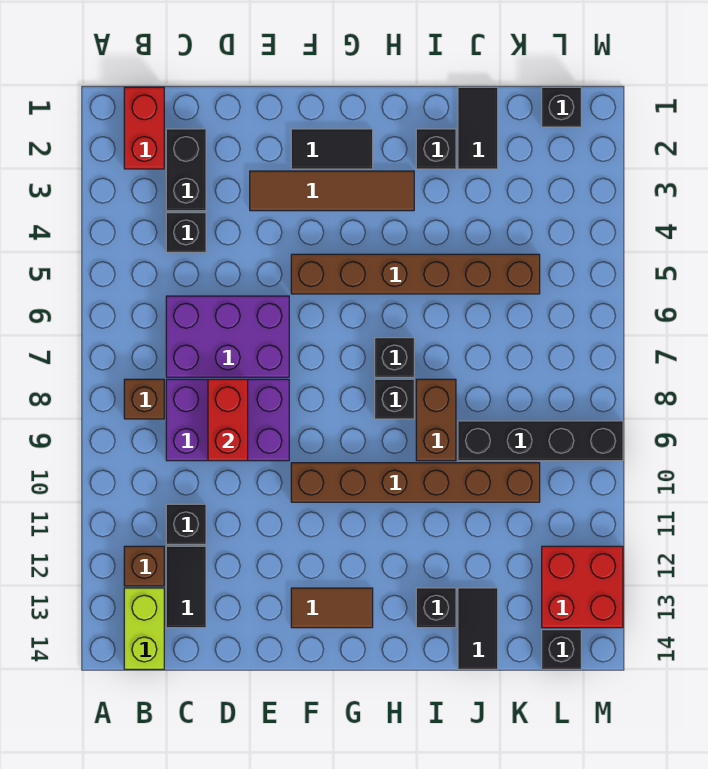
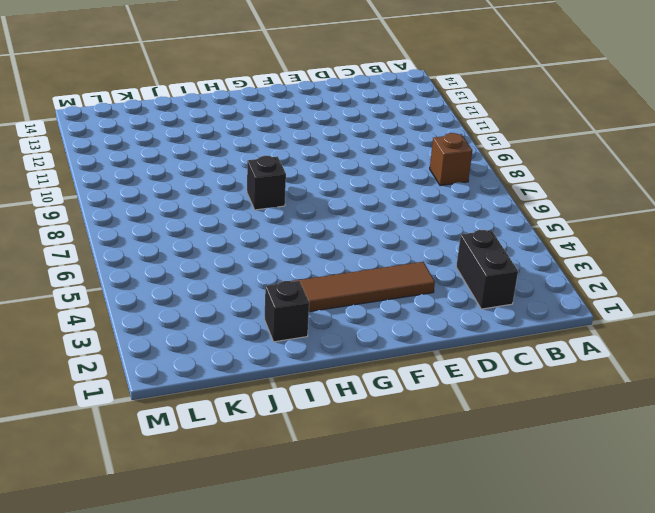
none -> red brick B1:B2 level 1
none -> brown brick B12 level 1
none -> lime brick B13:B14 level 1

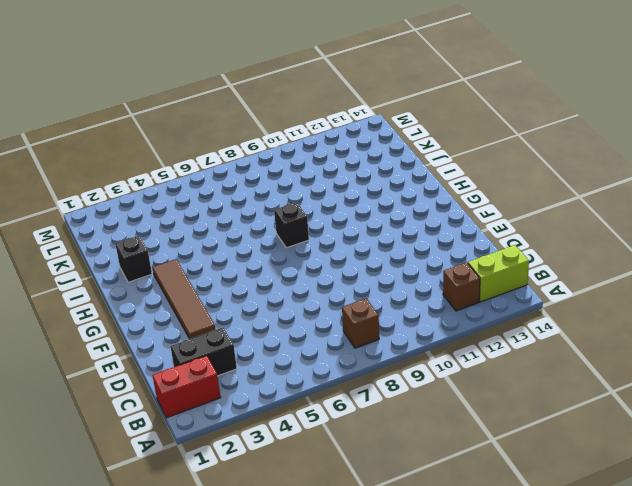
none -> black brick C4 level 1
none -> purple brick C6:E7 level 1
none -> purple brick C8:E9 level 1

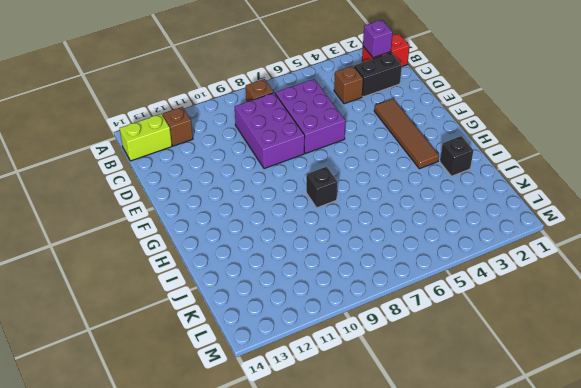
purple brick B2 level 2 -> none
brown brick C4 level 1 -> black brick C4 level 1
none -> black brick C11 level 1
none -> black tile C12:C13 level 1
none -> black tile F2:G2 level 1

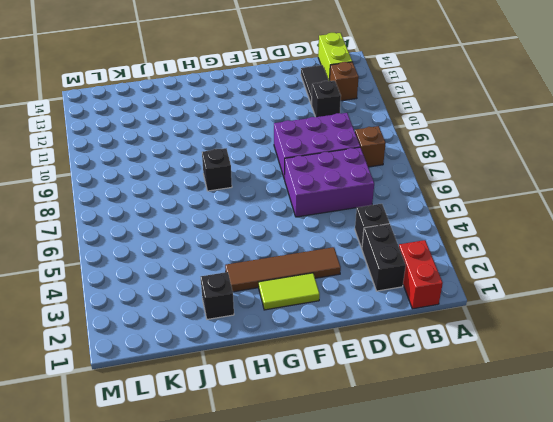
lime tile F2:G2 level 1 -> black tile F2:G2 level 1
none -> brown brick F5:K5 level 1
none -> brown brick F10:K10 level 1
none -> brown tile F13:G13 level 1

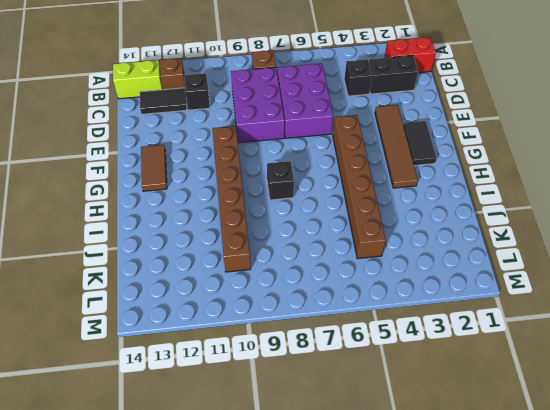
none -> black brick H7 level 1
none -> black brick I2 level 1
none -> brown brick I8:I9 level 1

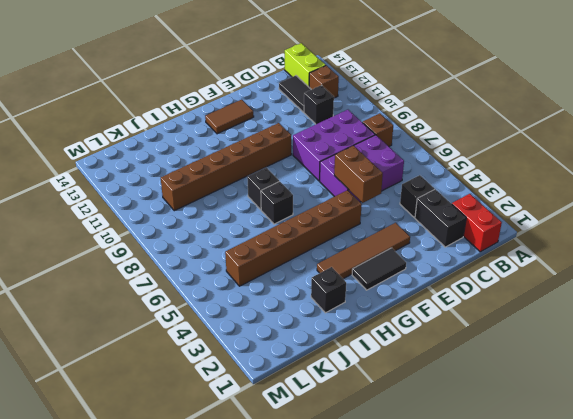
brown brick E5:E6 level 2 -> brown brick I8:I9 level 1
none -> black brick I13 level 1
none -> black tile J1:J2 level 1
none -> black brick J9:M9 level 1

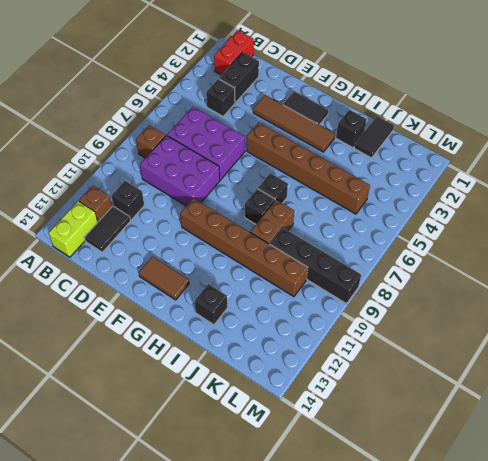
none -> black tile J13:J14 level 1
none -> black brick L1 level 1
none -> red brick L12:M13 level 1

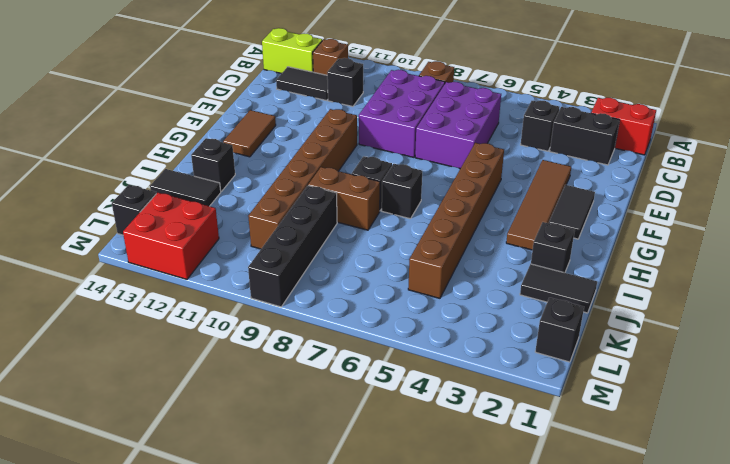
none -> red brick D8:D9 level 2

